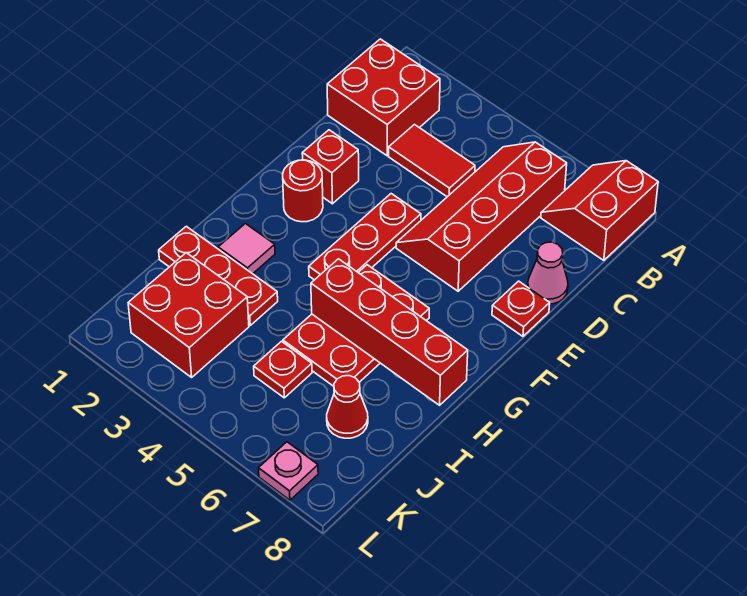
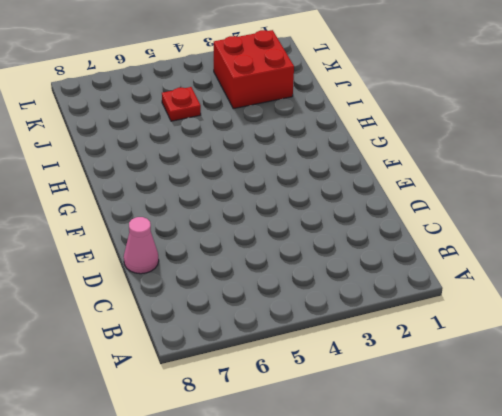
none -> red slope A7:B8 level 1 top 8
none -> red brick B1:C2 level 1
none -> red slope B5:E6 level 1 top 6

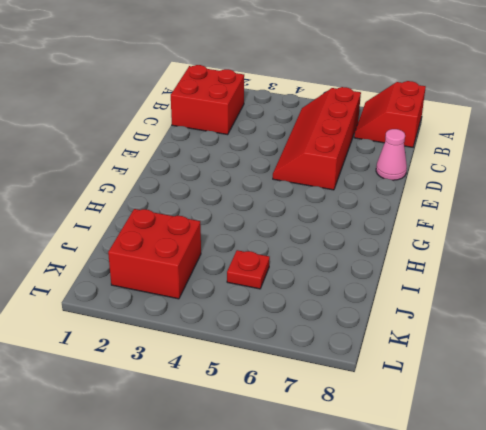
none -> red tile C3:C4 level 1
none -> red brick E2 level 1
none -> red plate E4:G4 level 1

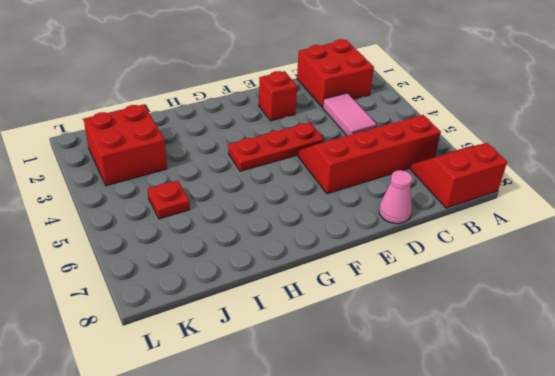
pink tile C3:C4 level 1 -> red tile C3:C4 level 1
none -> red plate E8 level 1
none -> red round brick F2 level 1
none -> red plate G5:I6 level 1

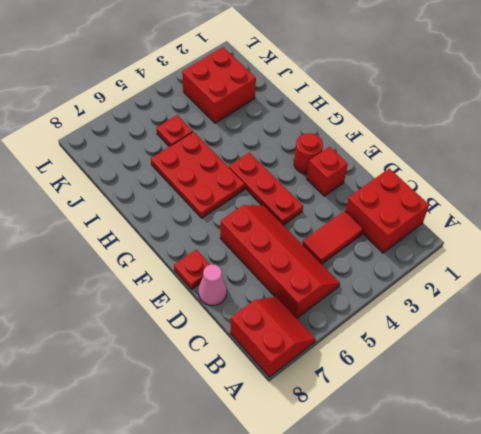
none -> pink tile H2 level 1
none -> red plate I1:I3 level 1
none -> red cone J7 level 1

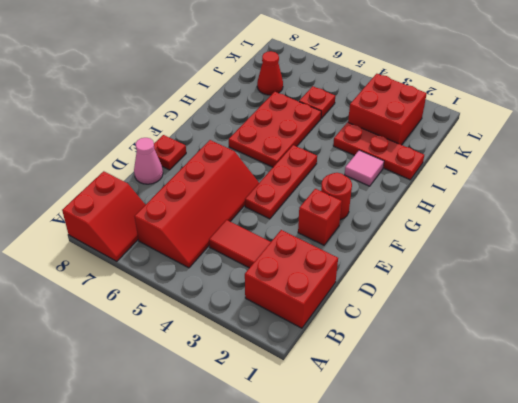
none -> pink plate L7 level 1
none -> red brick H5:H8 level 2

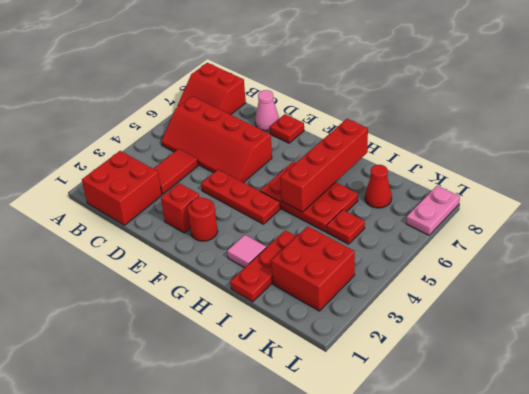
pink plate L7:L8 level 1 -> pink plate L7 level 1

